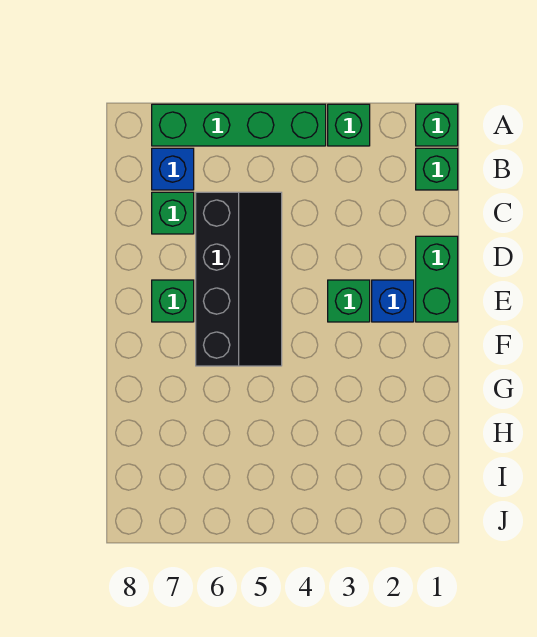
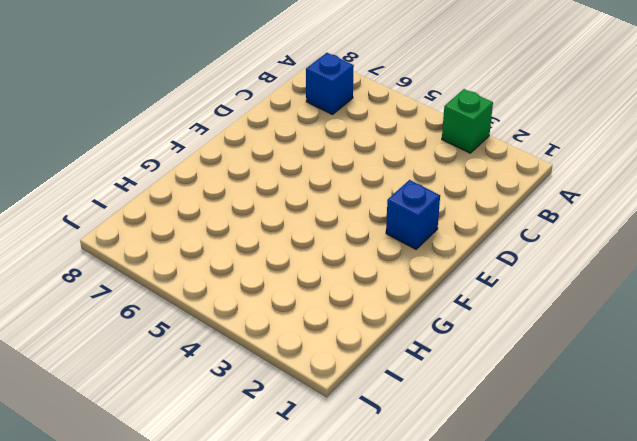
none -> green brick A1 level 1
none -> green brick A4:A7 level 1

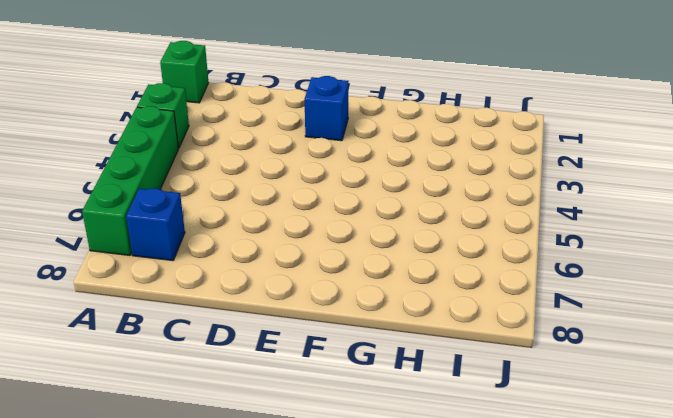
none -> green brick B1 level 1
none -> black slope C5:F6 level 1 top 6

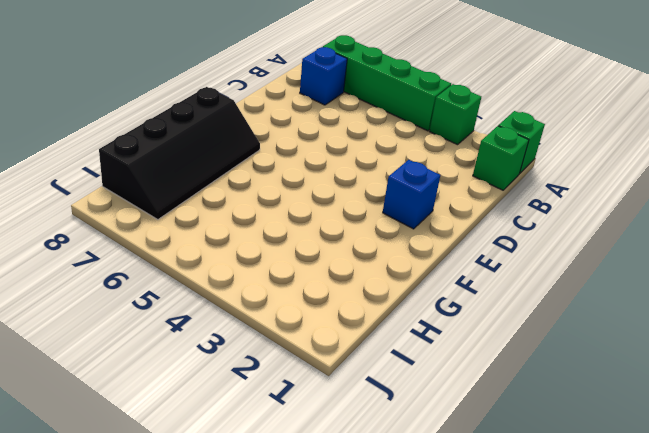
black slope F7:I8 level 1 top 8 -> black slope C5:F6 level 1 top 6
none -> green brick C7 level 1
none -> green brick D1:E1 level 1

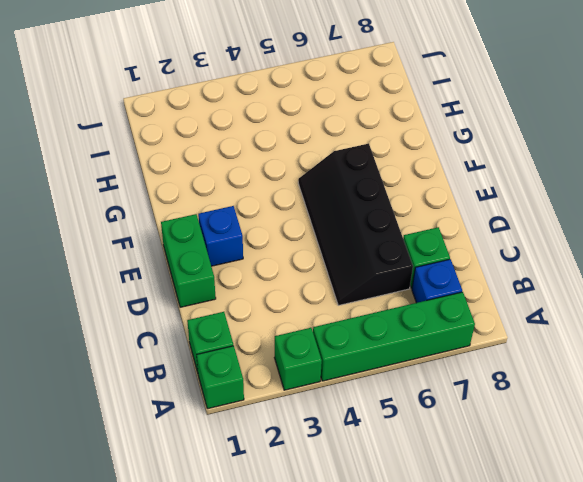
none -> green brick E3 level 1
none -> green brick E7 level 1

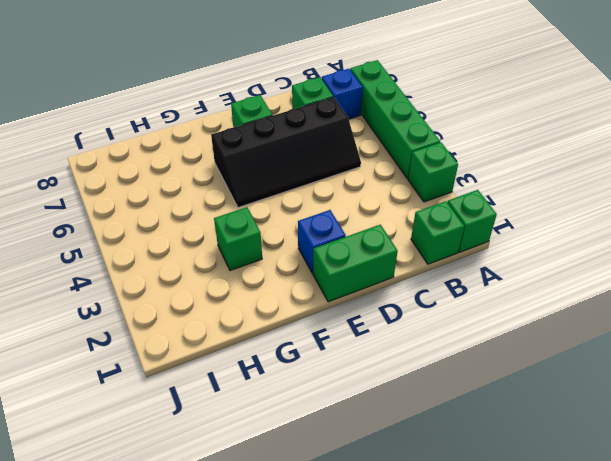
green brick G3 level 1 -> green brick E3 level 1

